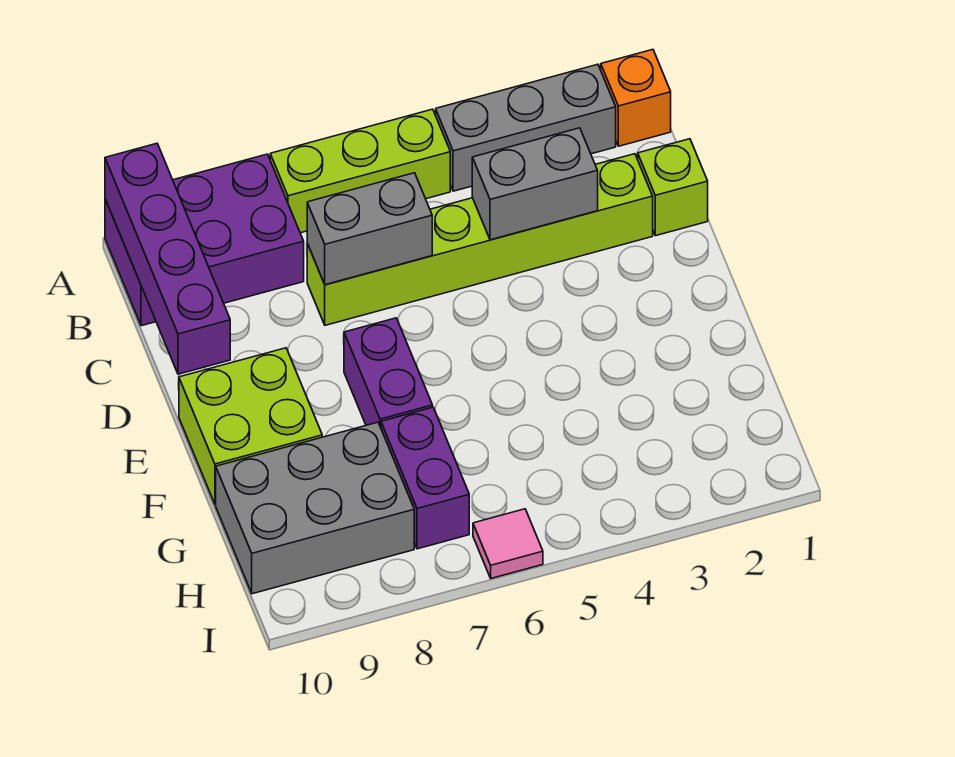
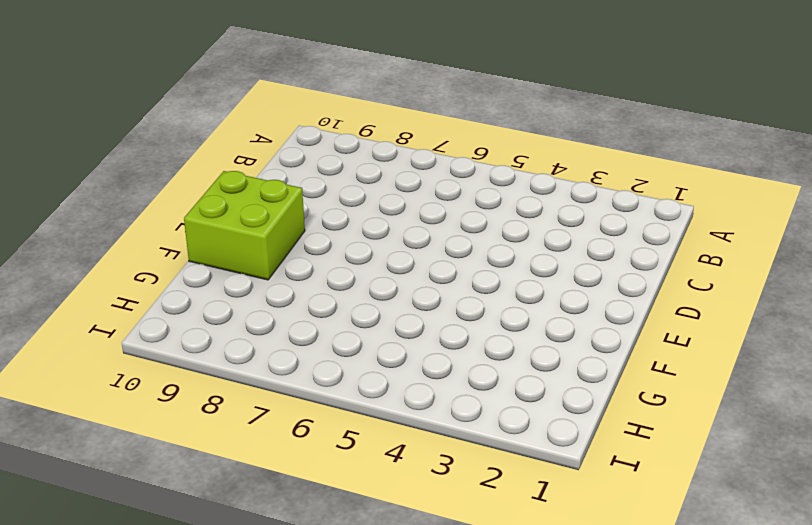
none -> orange brick A1 level 1
none -> grey brick A2:A4 level 1
none -> lime brick A5:A7 level 1

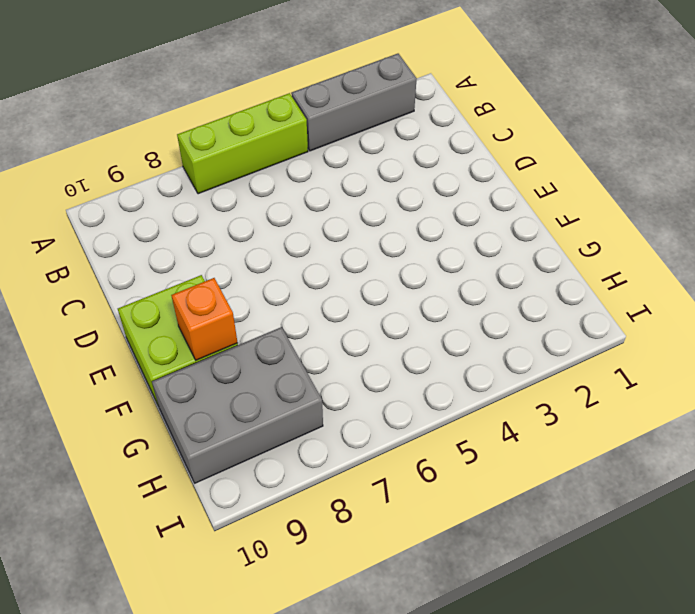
orange brick F9 level 2 -> orange brick A1 level 1
none -> purple brick A8:B10 level 1
none -> lime brick C1 level 1
none -> lime brick C2:C7 level 1

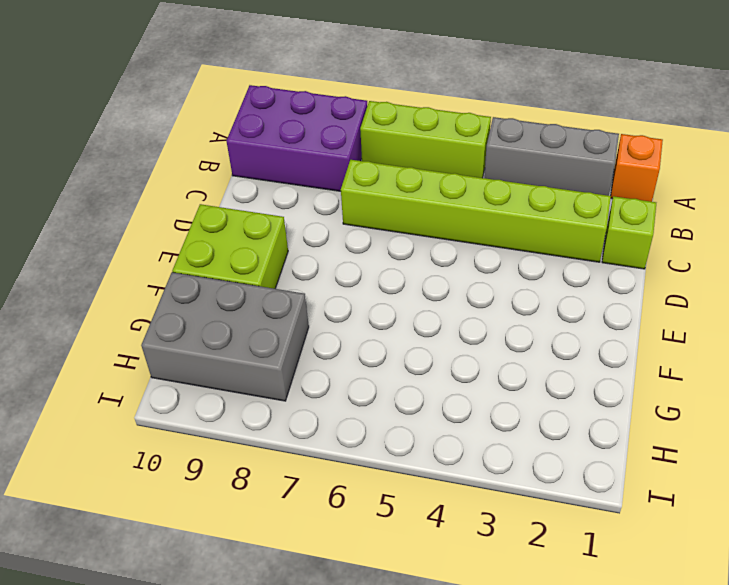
none -> purple brick E7:F7 level 1
none -> purple brick G7:H7 level 1
none -> pink tile I6 level 1

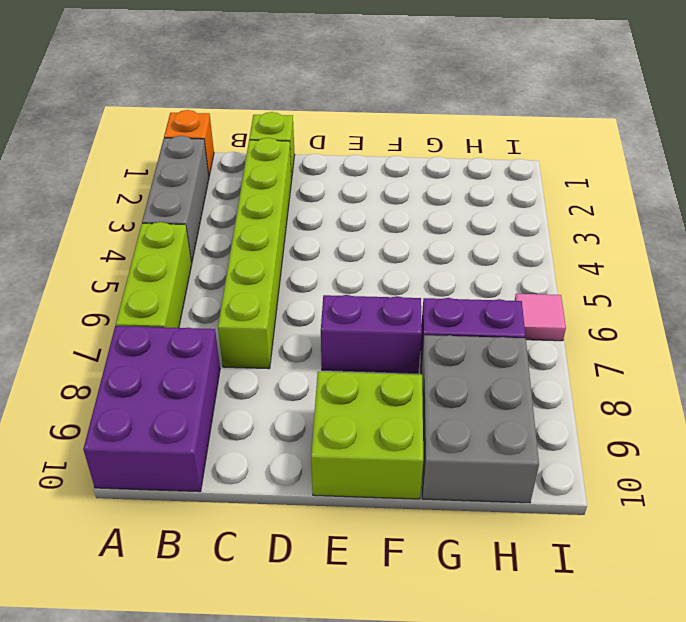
none -> purple brick A10:D10 level 2
none -> grey brick C3:C4 level 2
none -> grey brick C6:C7 level 2

